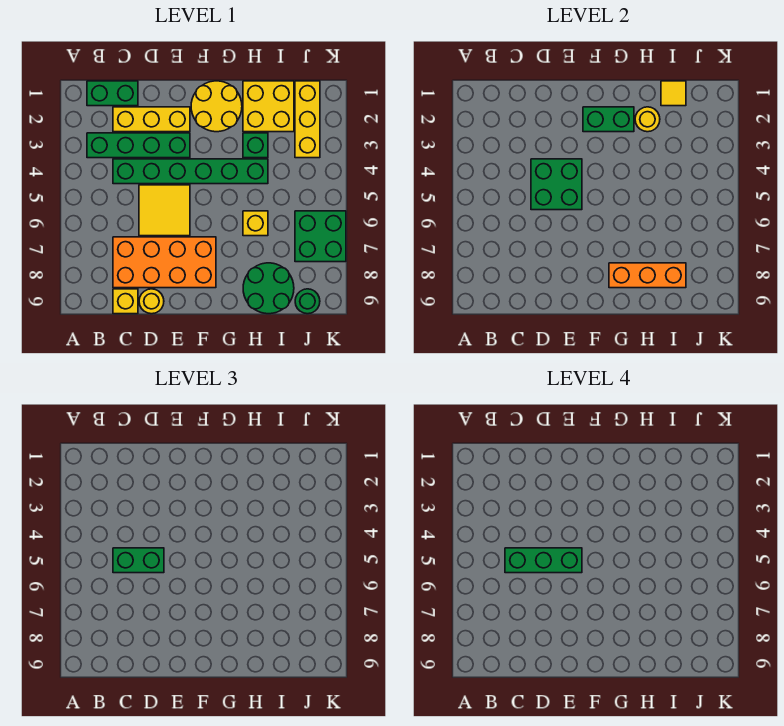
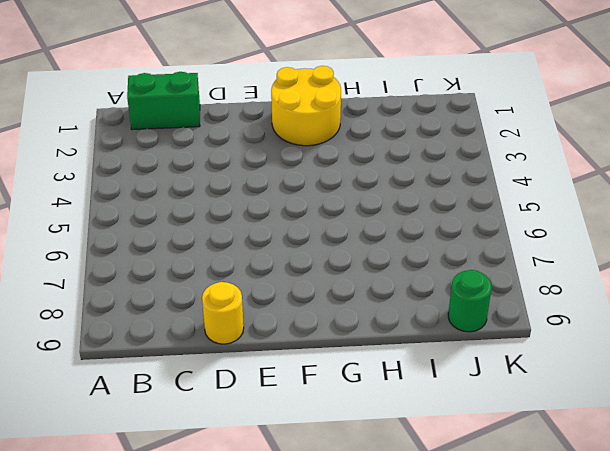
none -> green brick B3:E3 level 1
none -> yellow brick C2:E2 level 1
none -> green brick C4:H4 level 1

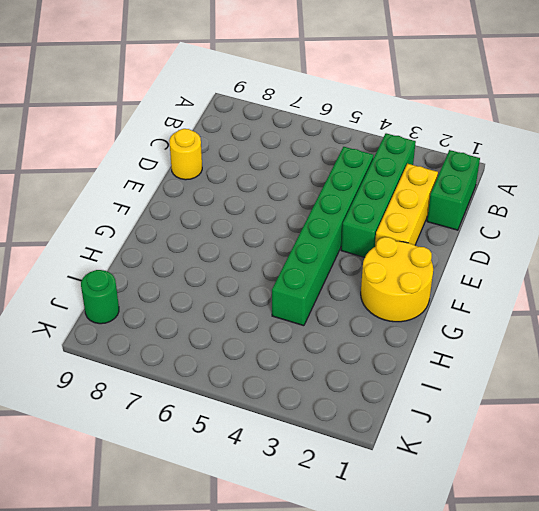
none -> orange brick C7:F8 level 1
none -> yellow brick C9 level 1
none -> yellow tile D5:E6 level 1

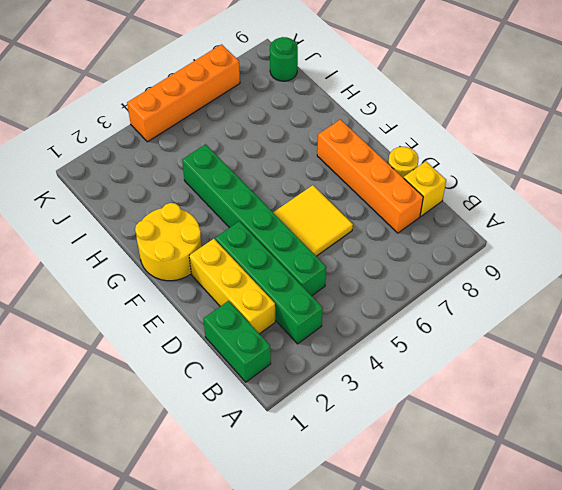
orange brick C8:F8 level 1 -> orange brick C7:F8 level 1
orange brick K4:K7 level 1 -> green brick J6:K7 level 1
none -> yellow brick H1:I2 level 1
none -> green brick H3 level 1
none -> yellow brick H6 level 1

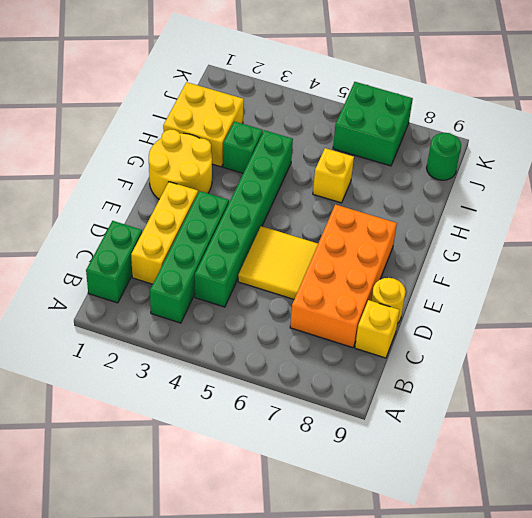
none -> green round brick H8:I9 level 1
none -> yellow brick J1:J3 level 1
none -> green brick D4:E5 level 2

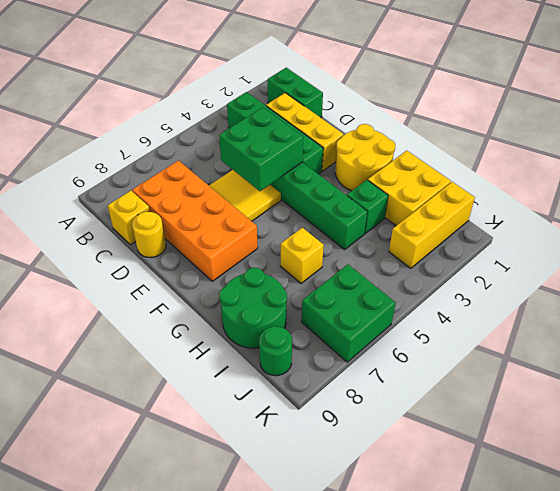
none -> green brick F2:G2 level 2
none -> orange brick G8:I8 level 2
none -> yellow round brick H2 level 2

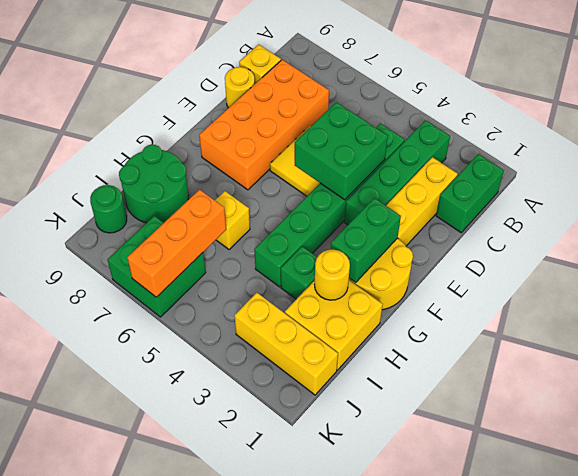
orange brick I6:K6 level 2 -> orange brick G8:I8 level 2
none -> yellow tile I1 level 2
none -> green brick C5:D5 level 3
none -> green brick C5:E5 level 4

